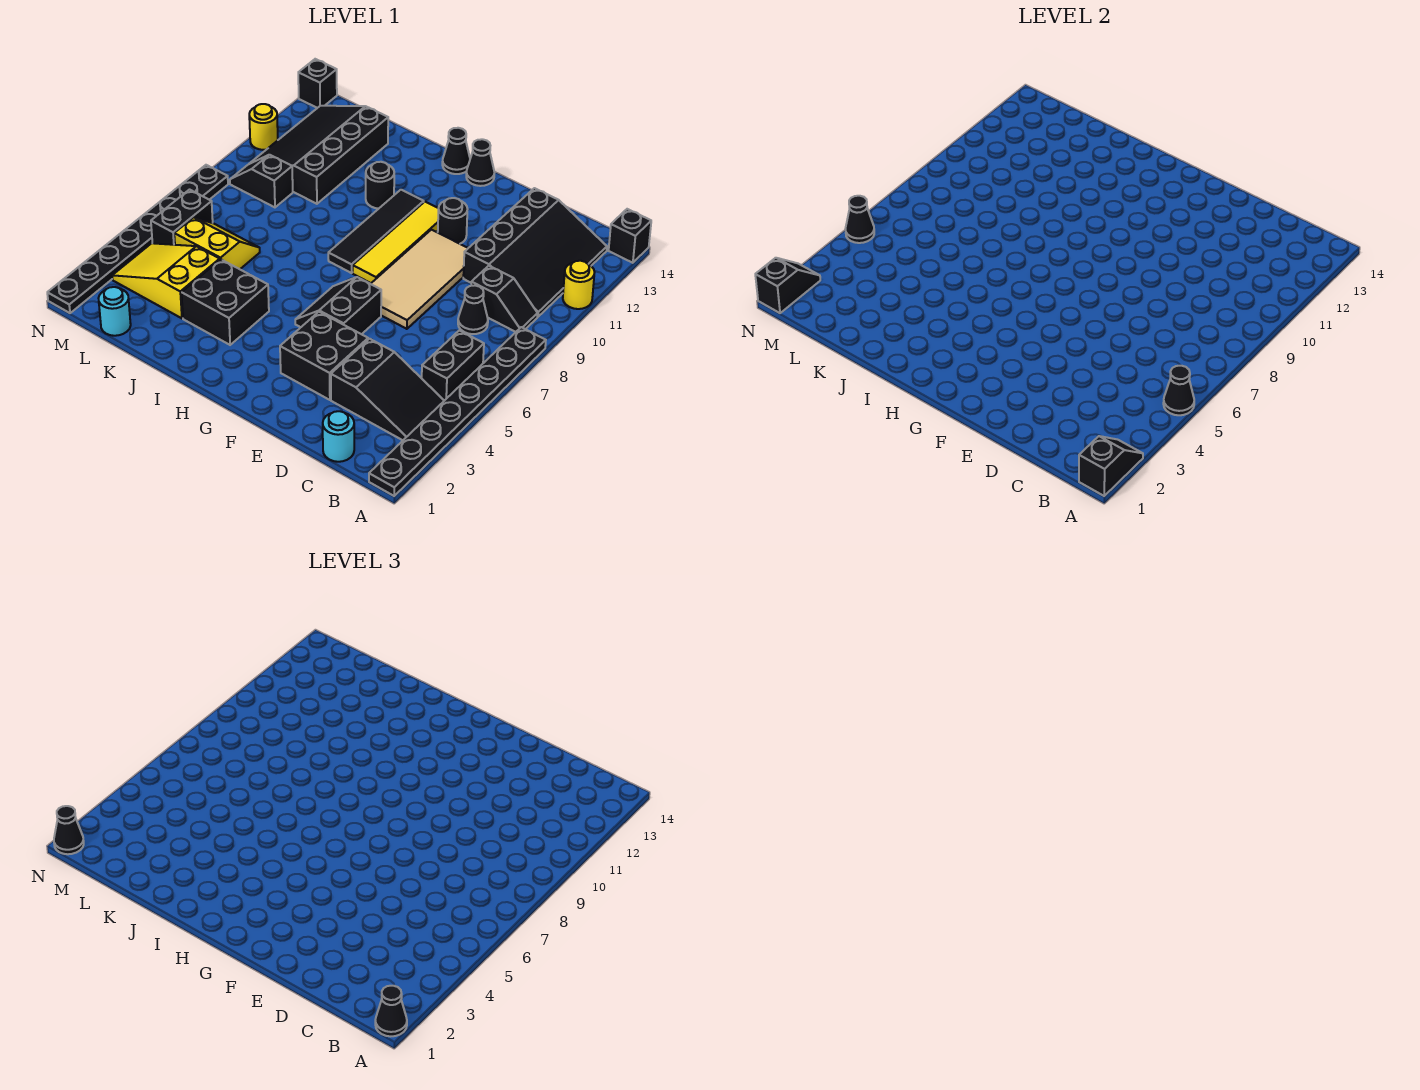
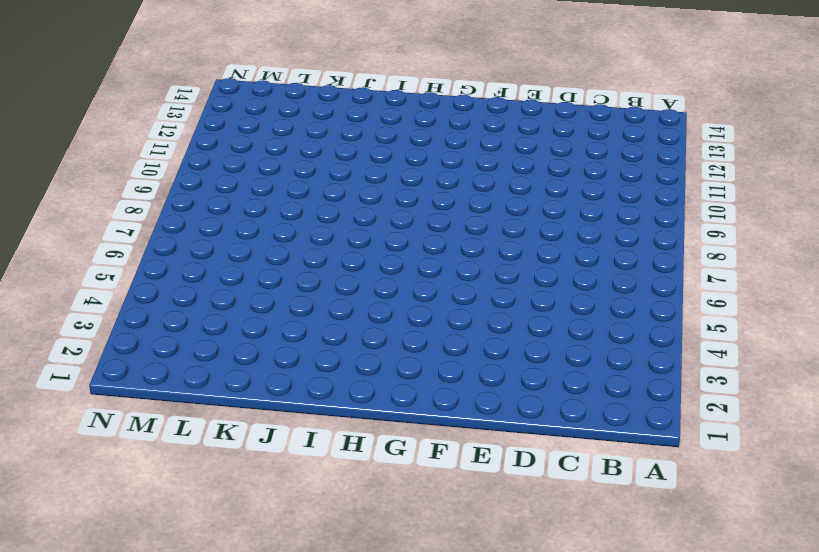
none -> black plate A1:A8 level 1
none -> yellow round brick A11 level 1
none -> black brick A14 level 1
none -> black slope B3:D4 level 1 top D

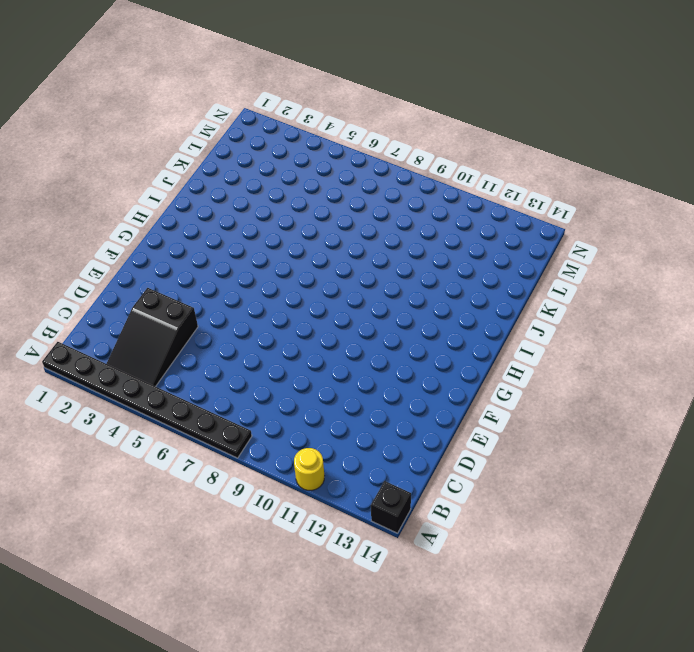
none -> black brick B5:B6 level 1
none -> black slope B9:C9 level 1 top C
none -> black slope B10:D13 level 1 top D
none -> cyan round brick C1 level 1

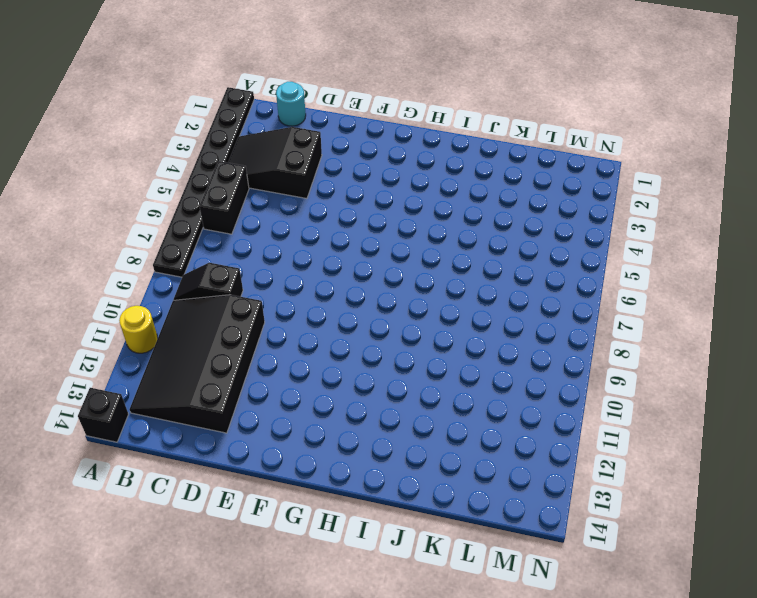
none -> black cone C8 level 1
none -> black brick E3:F4 level 1
none -> tan tile E7:F10 level 1
none -> black slope F5:G6 level 1 top F

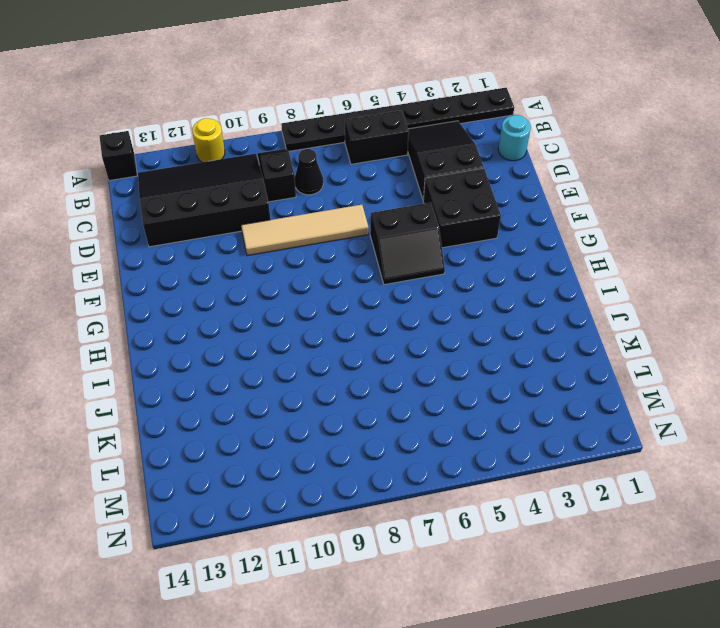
tan tile E7:E10 level 1 -> tan tile E7:F10 level 1
none -> black round brick F11 level 1
none -> yellow tile G8:G11 level 1
none -> black cone G14 level 1
none -> black tile H8:H11 level 1

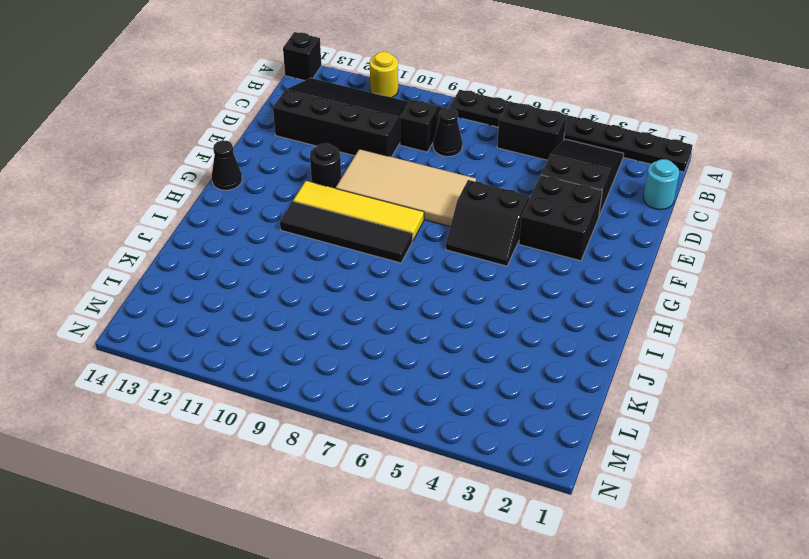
none -> black cone H14 level 1
none -> black brick I3:J4 level 1
none -> black round brick I11 level 1
none -> yellow slope K3:M4 level 1 top K

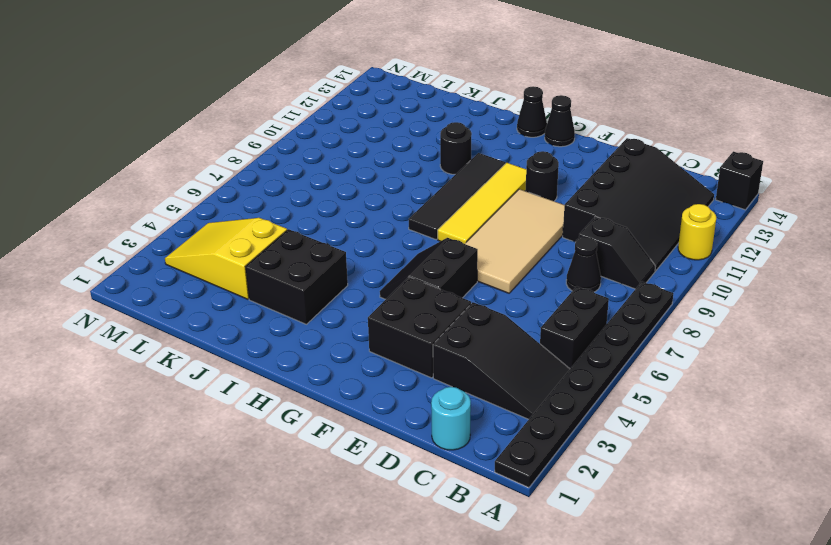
none -> yellow slope K5:L6 level 1 top 5
none -> black slope K10:M13 level 1 top K
none -> cyan round brick L1 level 1
none -> black slope L9:M9 level 1 top L

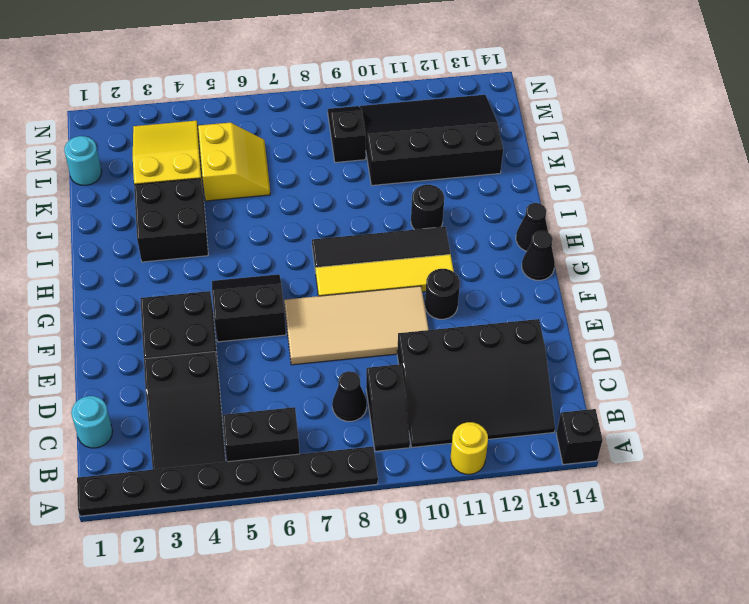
none -> black brick M5:M6 level 1
none -> black plate N1:N8 level 1
none -> yellow round brick N11 level 1
none -> black brick N14 level 1

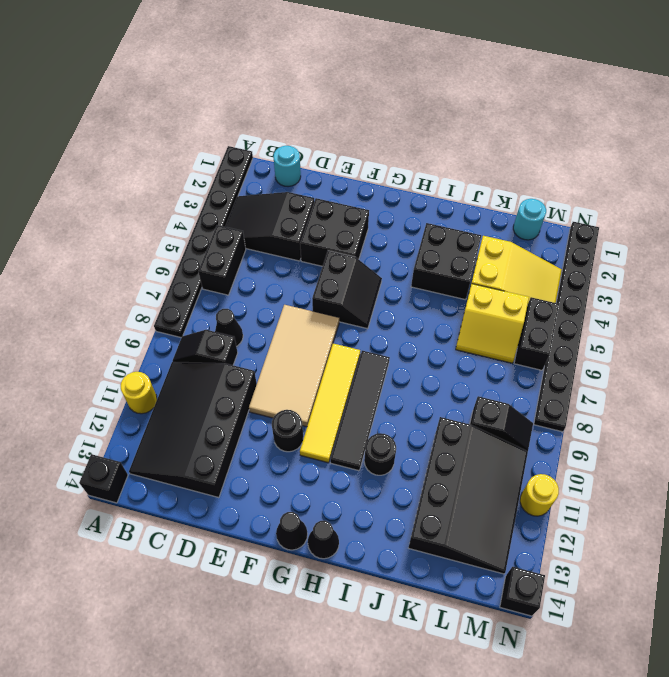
none -> black slope A1:A2 level 2 top 1
none -> black cone A5 level 2
none -> black slope N1:N2 level 2 top 1
none -> black cone N5 level 2

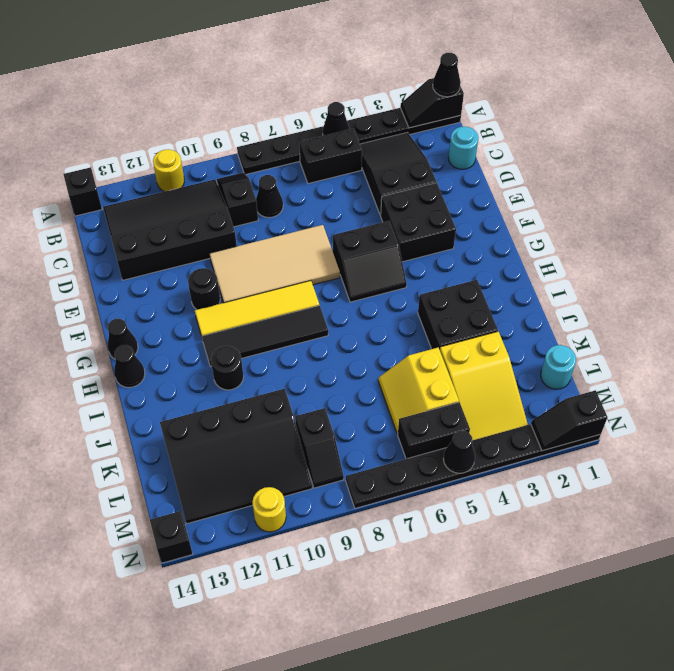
none -> black cone N1 level 3

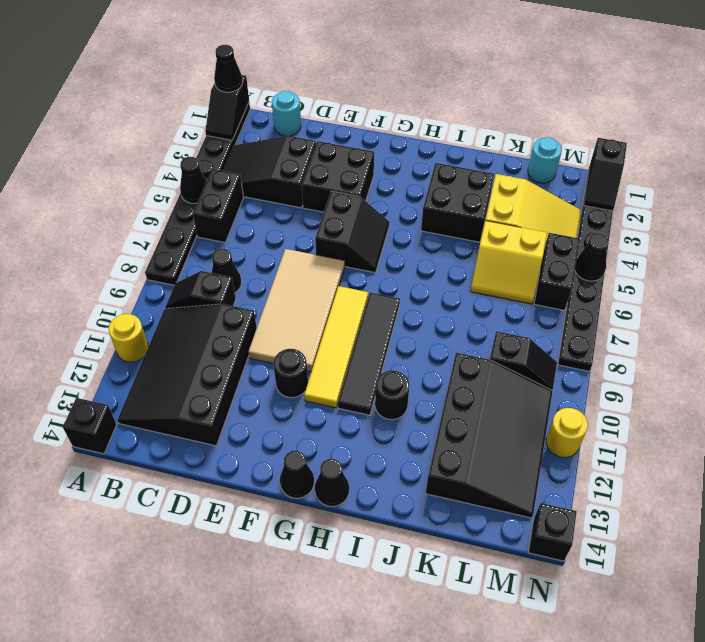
none -> black cone N1 level 3

